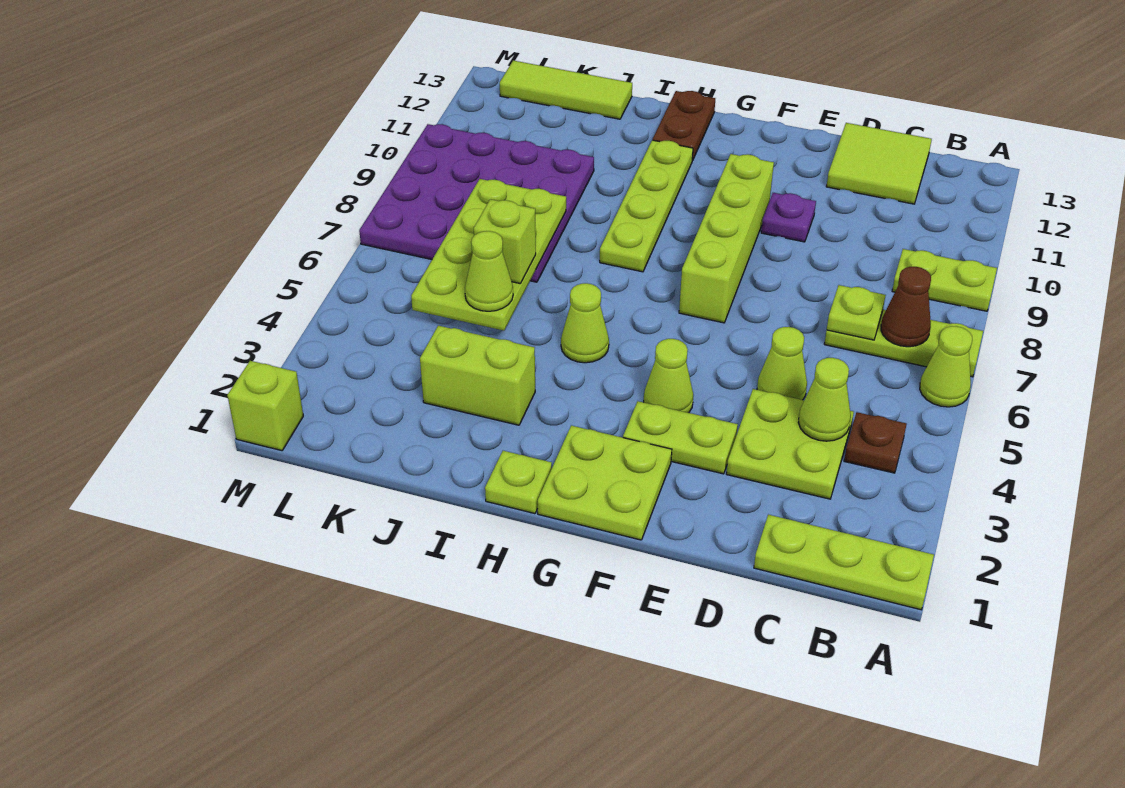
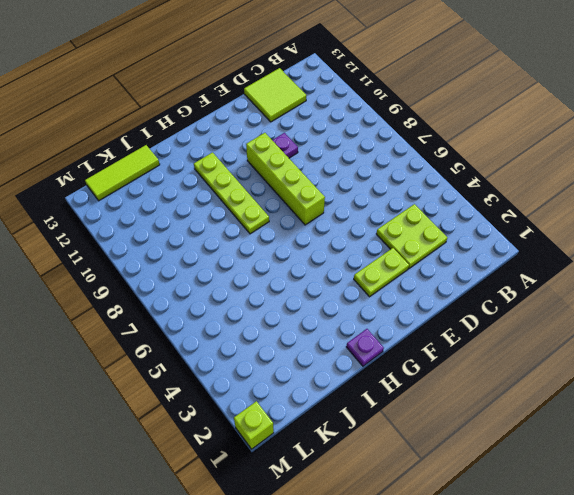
purple plate H1 level 1 -> lime plate H1 level 1
none -> lime plate A1:C1 level 1
none -> lime cone A6 level 1
none -> lime plate A7:C7 level 1

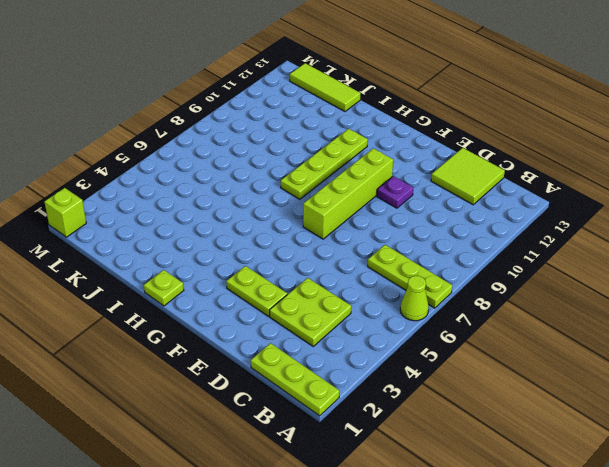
none -> lime plate A9:B9 level 1
none -> brown plate B4 level 1
none -> lime cone D5 level 1

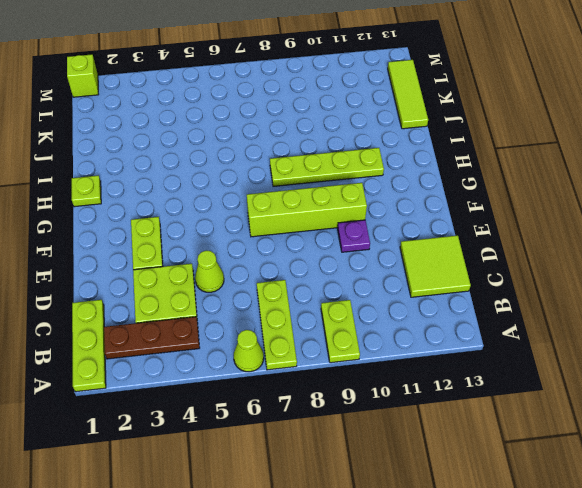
brown plate B2:B4 level 1 -> brown plate B4 level 1
none -> lime plate F1:G2 level 1
none -> lime cone F4 level 1
none -> lime cone H5 level 1

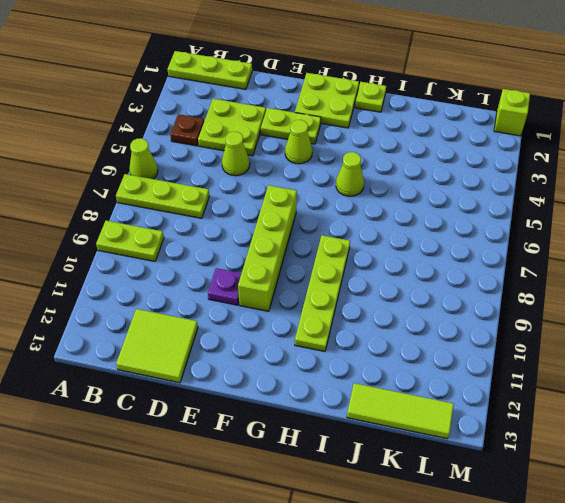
none -> brown plate H12:H13 level 1
none -> lime brick I3:J3 level 1
none -> purple plate J7:M10 level 1

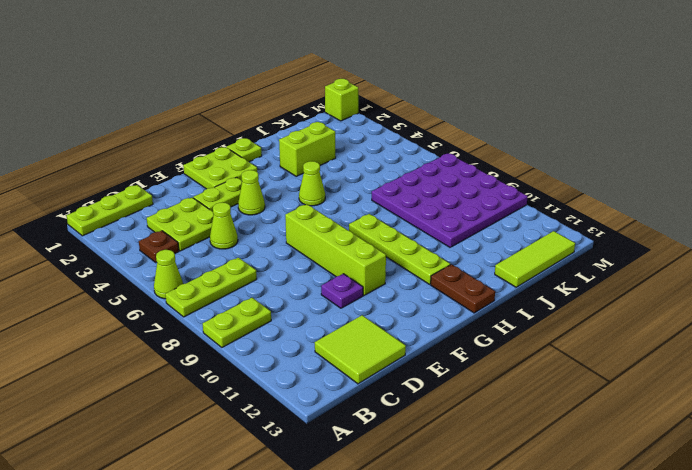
none -> brown cone B7 level 2
none -> lime cone C4 level 2
none -> lime plate C7 level 2

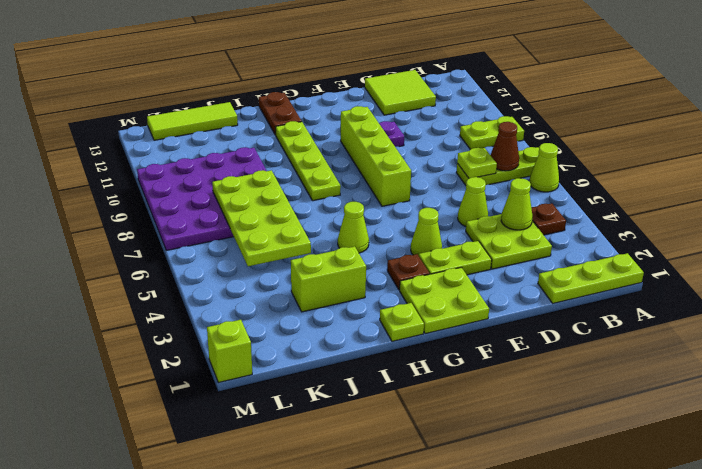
brown plate G3 level 1 -> none
none -> lime cone J5 level 3
none -> lime brick J6 level 3

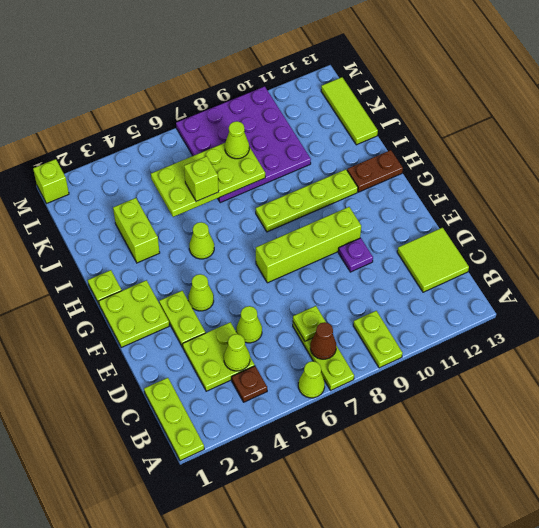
lime cone K8 level 3 -> lime cone J5 level 3

